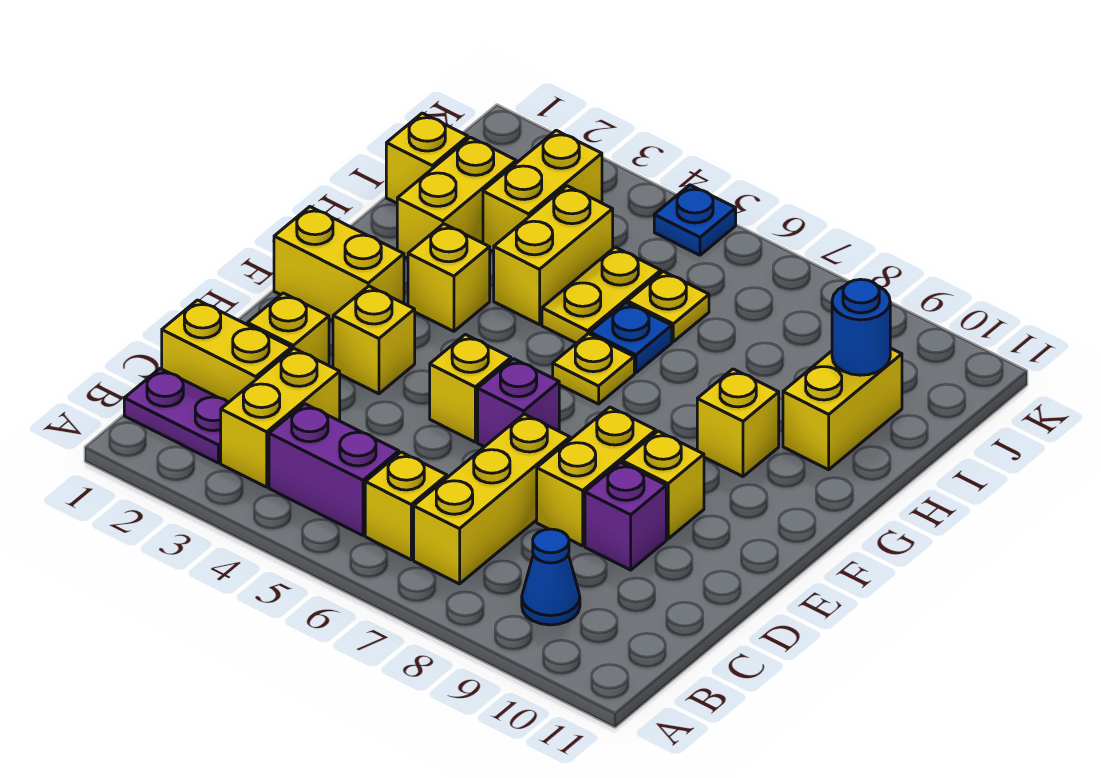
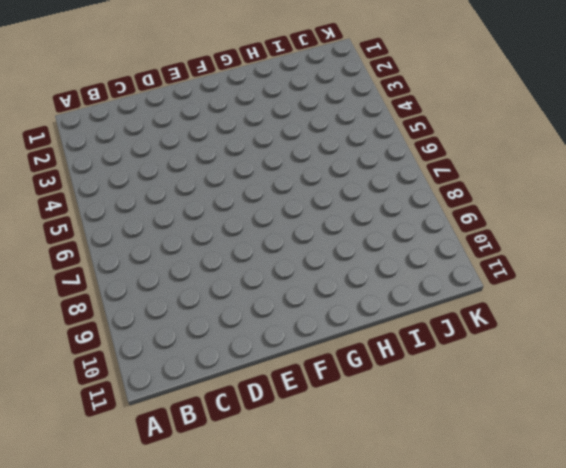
none -> purple plate B1:B2 level 1
none -> yellow brick B3:C3 level 1
none -> purple brick B4:B5 level 1

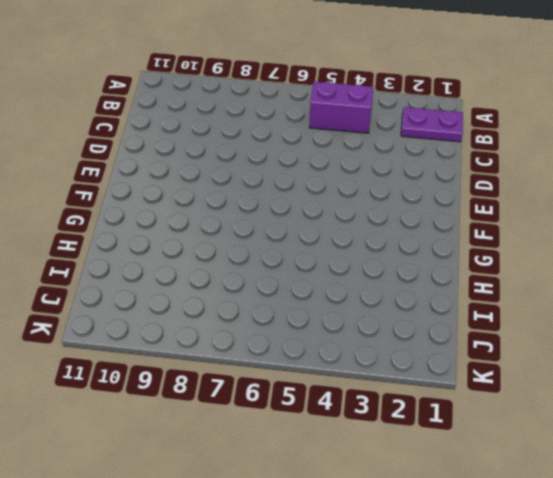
none -> yellow brick B3:C3 level 1
none -> yellow brick B6 level 1
none -> yellow brick B7:D7 level 1

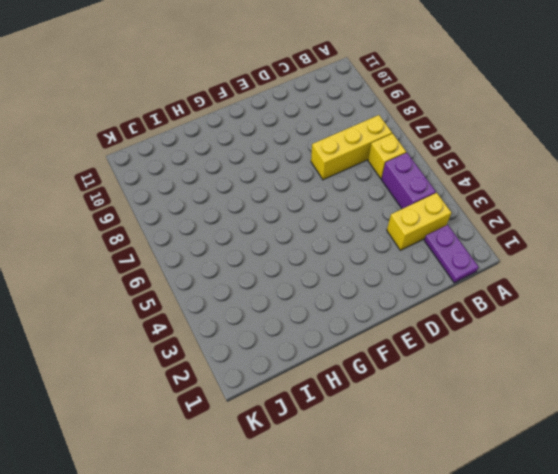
none -> blue cone B9 level 1
none -> yellow brick C1:C2 level 1
none -> yellow brick D2 level 1

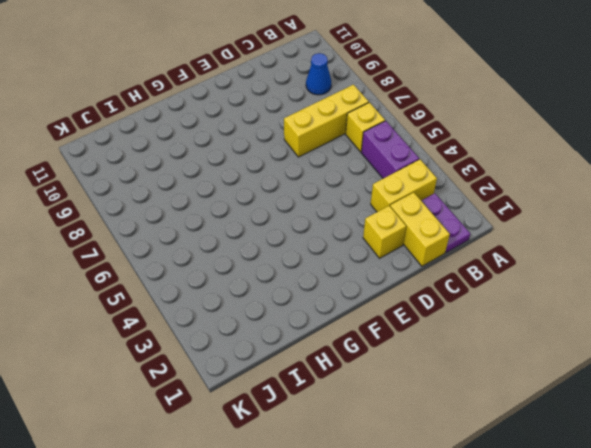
none -> yellow brick D8:E8 level 1
none -> purple brick D9 level 1
none -> yellow brick E3 level 1

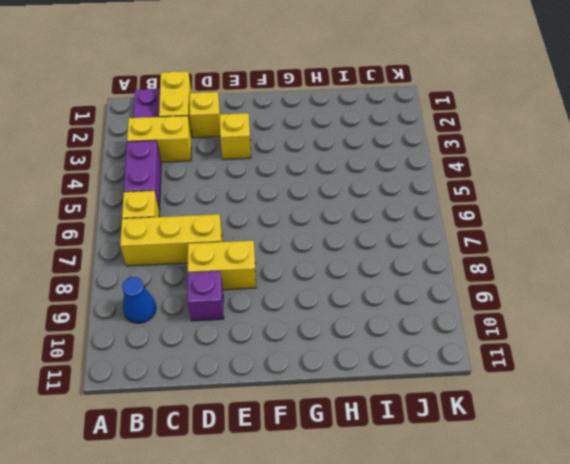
none -> yellow brick E5 level 1
none -> purple brick E6 level 1
none -> yellow brick E9 level 1

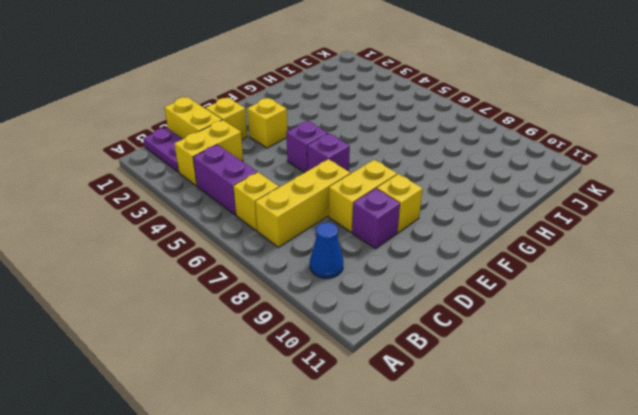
purple brick E5 level 1 -> yellow brick E5 level 1
none -> yellow brick F1:F2 level 1
none -> yellow brick G3 level 1
none -> yellow plate G6 level 1

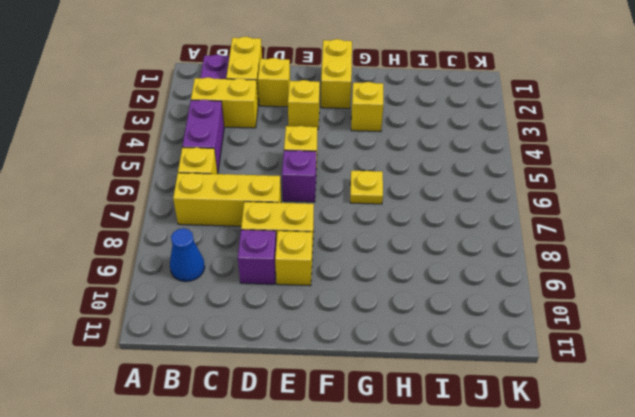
none -> yellow brick G9 level 1
none -> yellow brick H2:I2 level 1
none -> yellow brick H4:I4 level 1

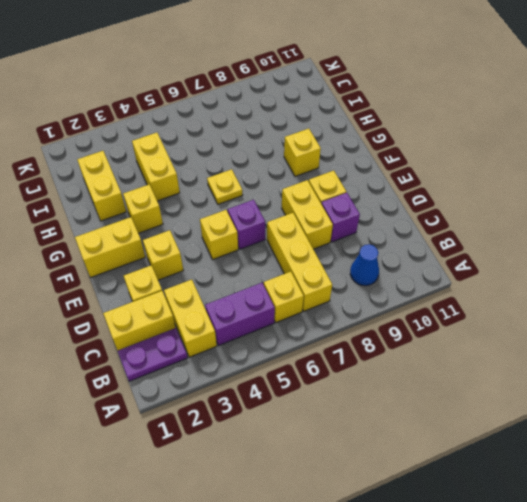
none -> yellow plate H5:I5 level 1
none -> blue plate H6 level 1
none -> yellow brick H10:I10 level 1

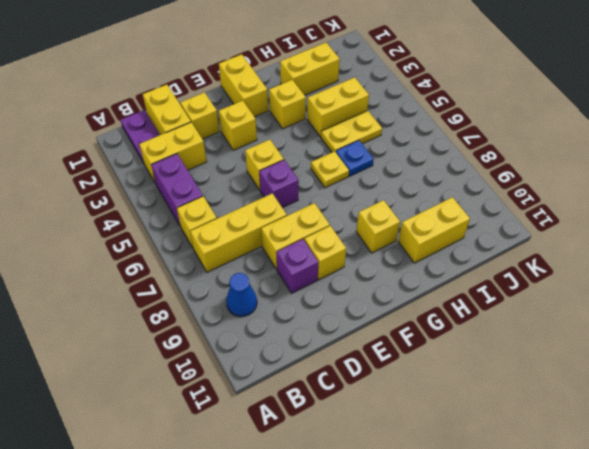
none -> yellow brick I1 level 1
none -> yellow brick I3:J3 level 1
none -> yellow plate I6 level 1

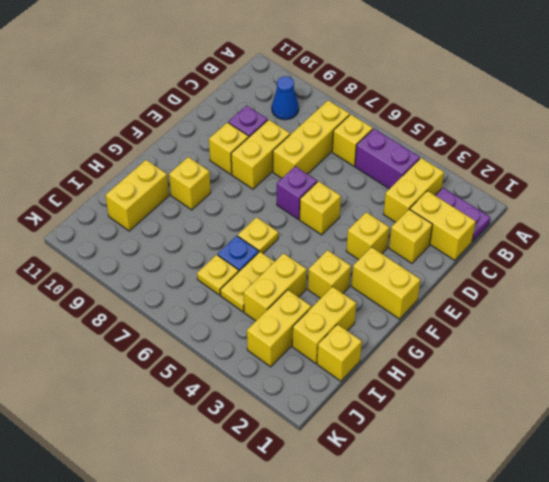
none -> blue plate K5 level 1
none -> blue round brick I10 level 2

